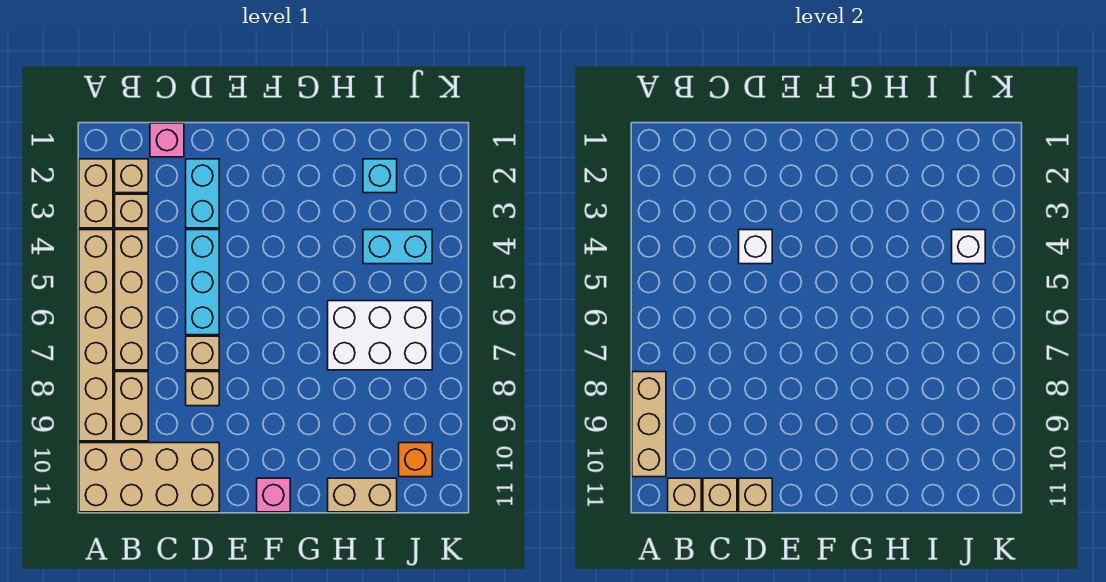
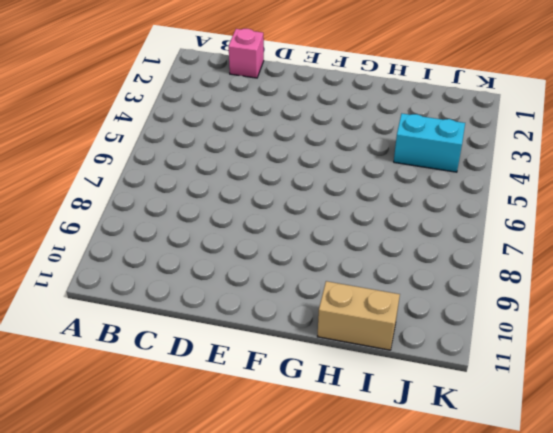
none -> tan brick A2:A3 level 1
none -> tan brick A4:A9 level 1
none -> tan brick A10:D11 level 1

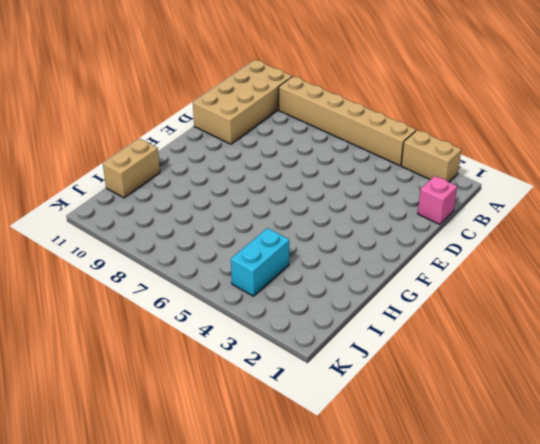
none -> tan brick B2 level 1
none -> tan brick B3 level 1
none -> tan brick B4:B7 level 1

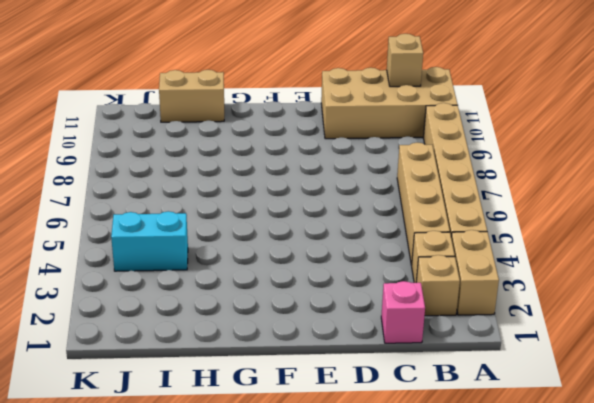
none -> tan brick B8:B9 level 1
none -> cyan brick D2:D3 level 1
none -> cyan brick D4:D6 level 1

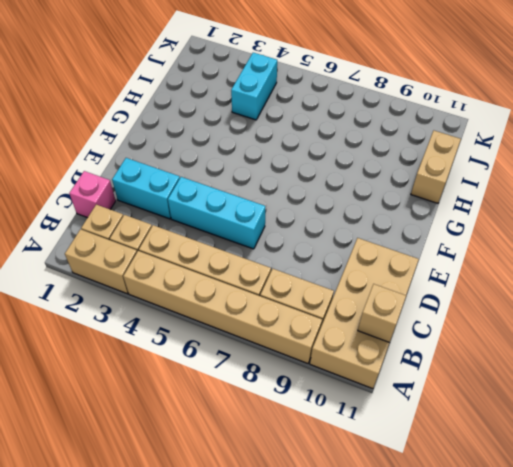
none -> tan brick D7 level 1
none -> tan brick D8 level 1
none -> pink brick F11 level 1

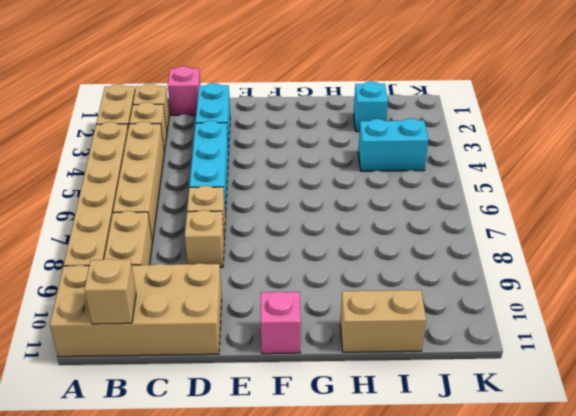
none -> white brick H6:J7 level 1
none -> orange brick J10 level 1
none -> tan brick A8:A10 level 2

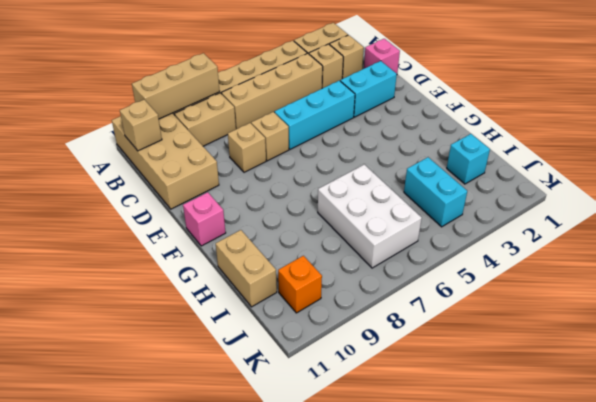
none -> tan brick C11 level 2
none -> white brick D4 level 2
none -> tan brick D11 level 2

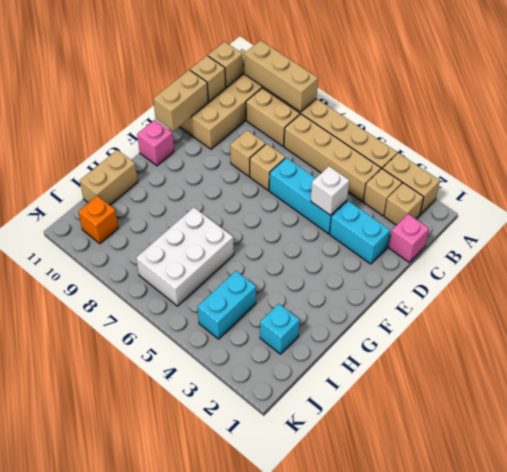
tan brick D11:E11 level 2 -> tan brick D11 level 2
none -> white brick J4 level 2

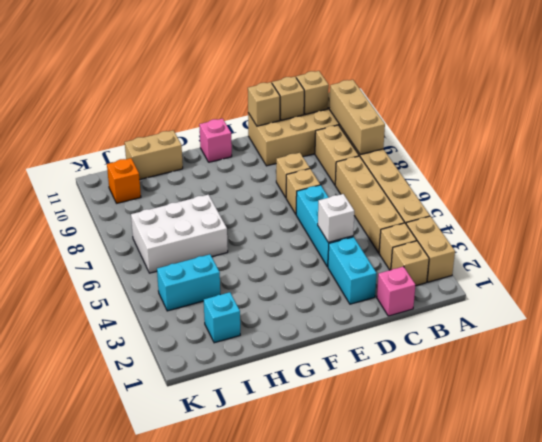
none -> white brick J4 level 2

